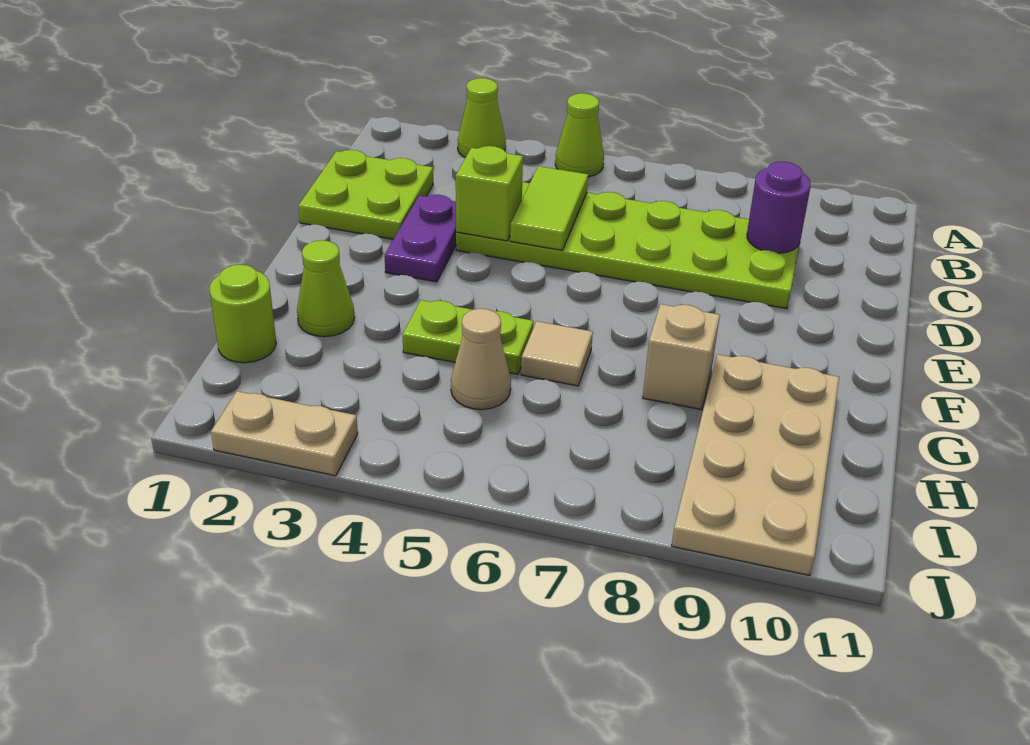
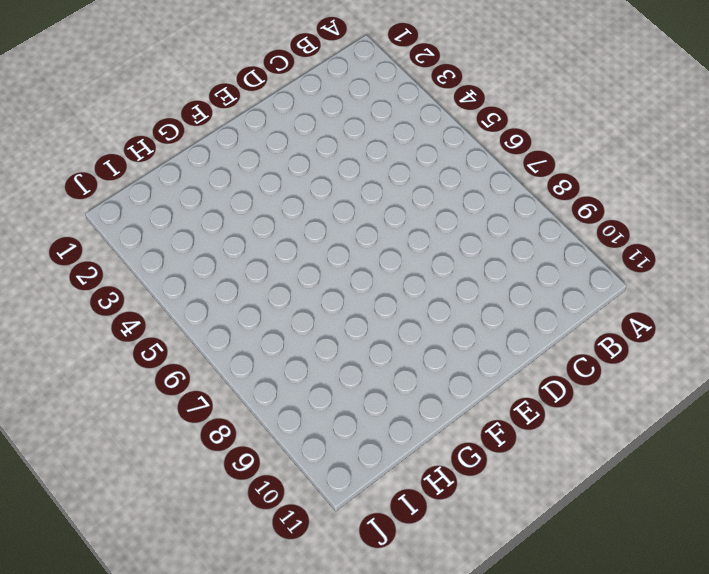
none -> lime cone A3 level 1
none -> lime cone A5 level 1
none -> lime plate C1:D2 level 1

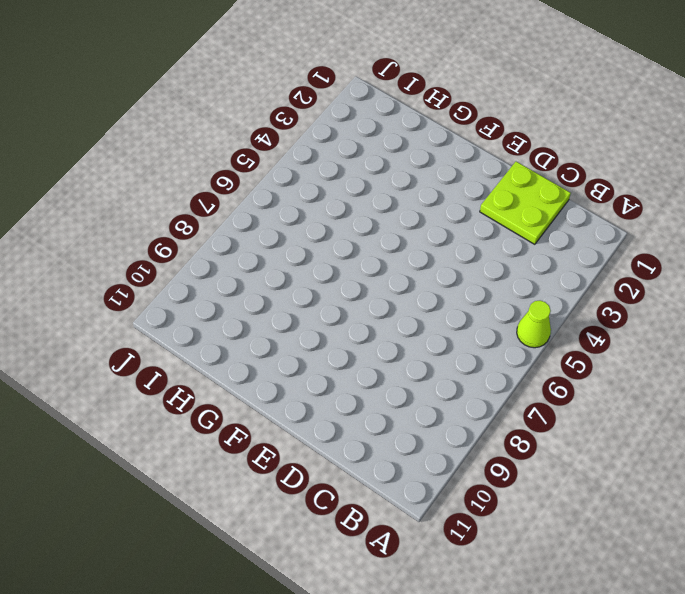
none -> lime cone A3 level 1
none -> lime plate C4:D9 level 1
none -> purple plate D3:E3 level 1

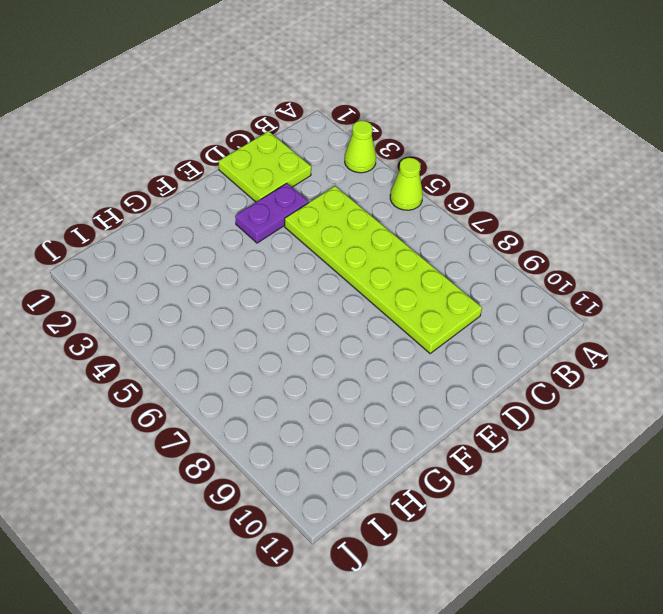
none -> lime cone G2 level 1
none -> lime plate G4:G5 level 1
none -> tan tile G6 level 1

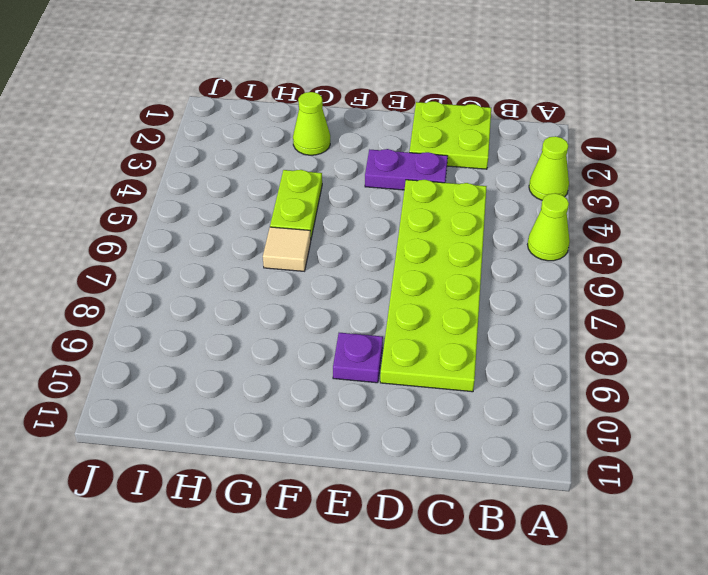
purple plate E9 level 1 -> none
none -> tan brick G8 level 1
none -> tan plate G9:J10 level 1
none -> lime round brick H1 level 1

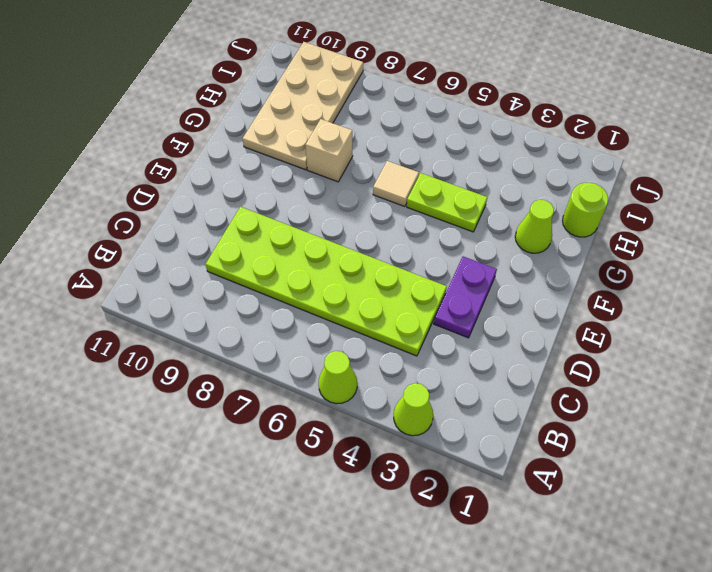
none -> lime plate C1:D2 level 1
none -> tan cone H5 level 1
none -> tan plate J2:J3 level 1

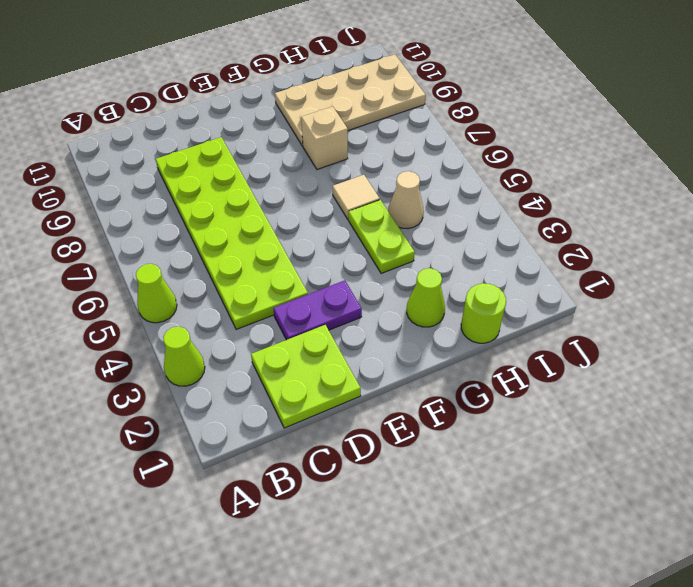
none -> tan plate J2:J3 level 1
none -> lime tile C5:D5 level 2
none -> purple round brick C9 level 2

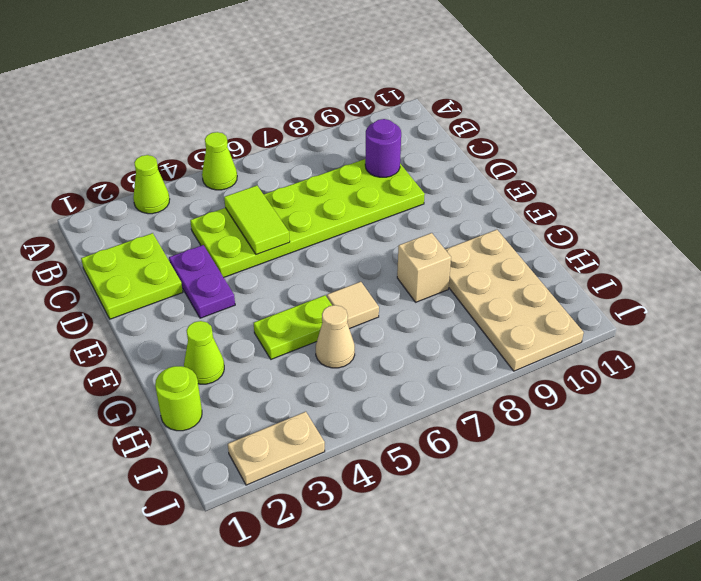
none -> lime brick D4 level 2

